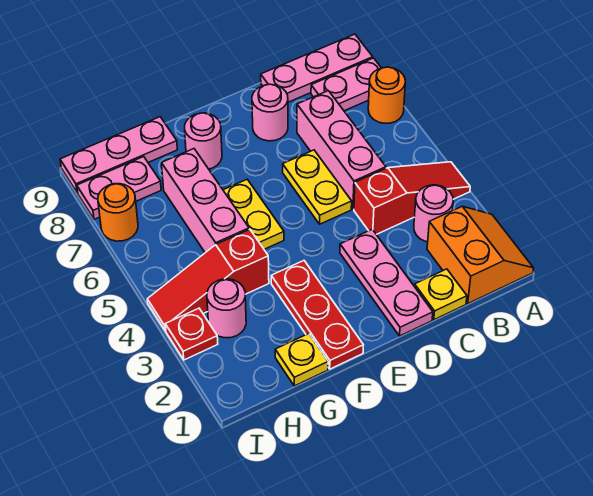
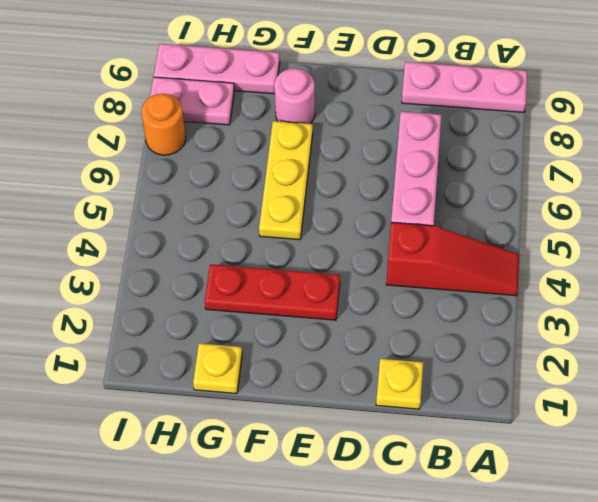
red plate E3:G3 level 1 -> red plate F1:F3 level 1
yellow plate F5:F7 level 1 -> yellow plate F5:F6 level 1
none -> orange slope A1:B2 level 1 top B
none -> orange round brick A7 level 1
none -> pink plate A8:B8 level 1

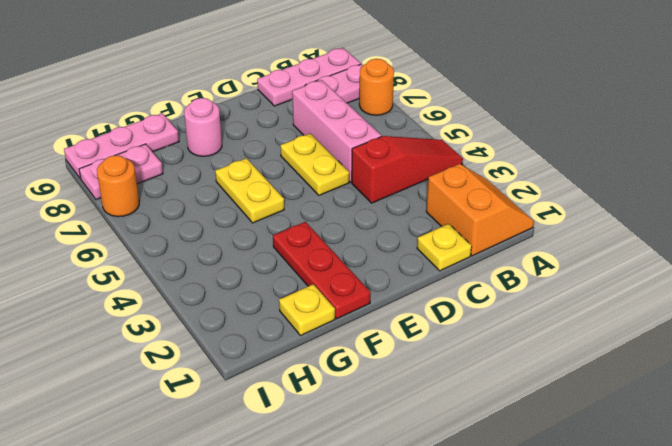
none -> pink round brick B3 level 1
none -> pink plate D1:D3 level 1
none -> pink round brick D8 level 1

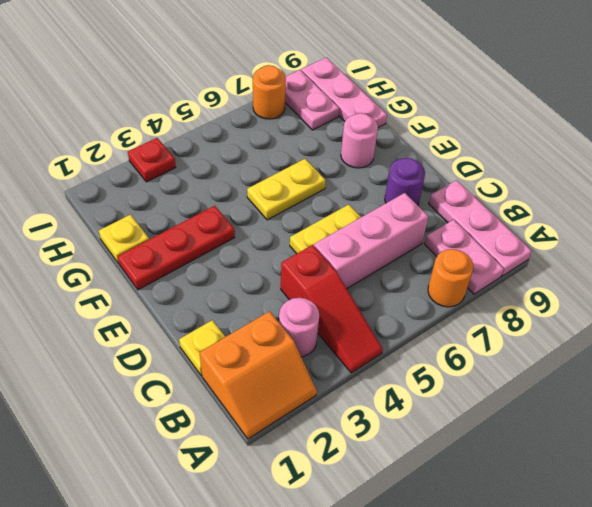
purple round brick D8 level 1 -> pink round brick D8 level 1
none -> pink plate D1:D3 level 1
none -> red slope G4:I4 level 1 top G
none -> pink brick G5:G7 level 1

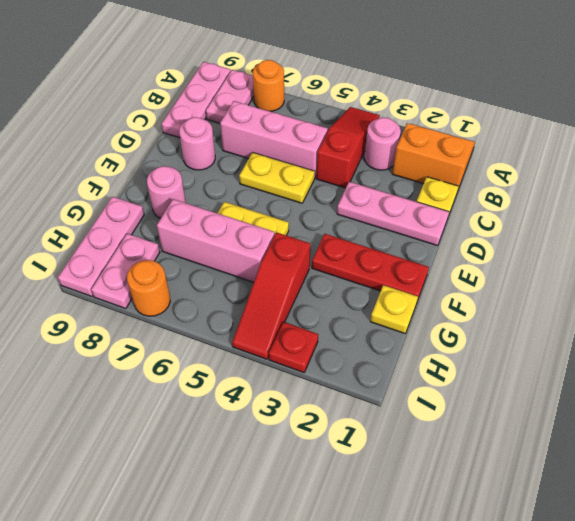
none -> pink round brick H3 level 1

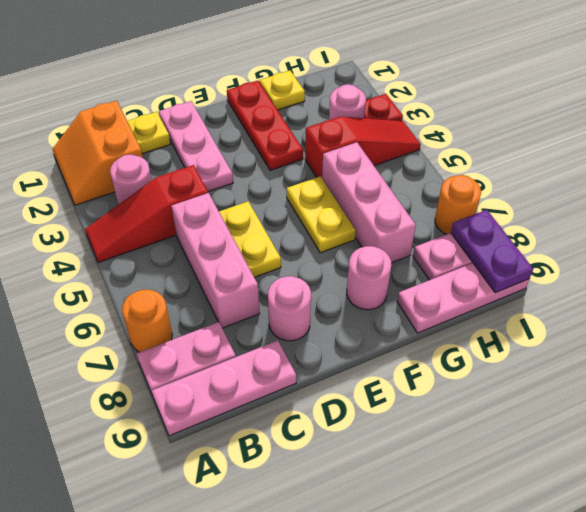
purple plate I8:I9 level 2 -> none

